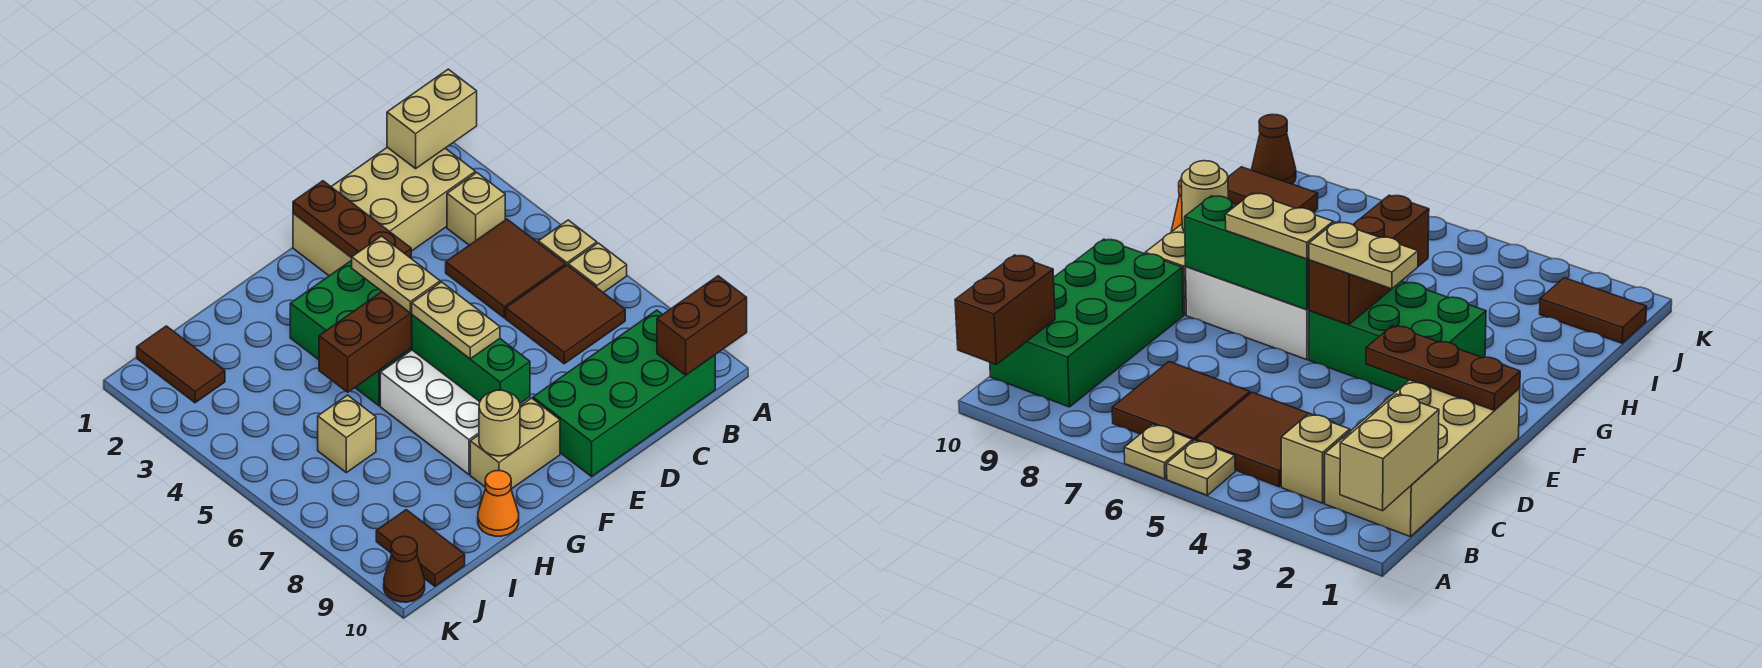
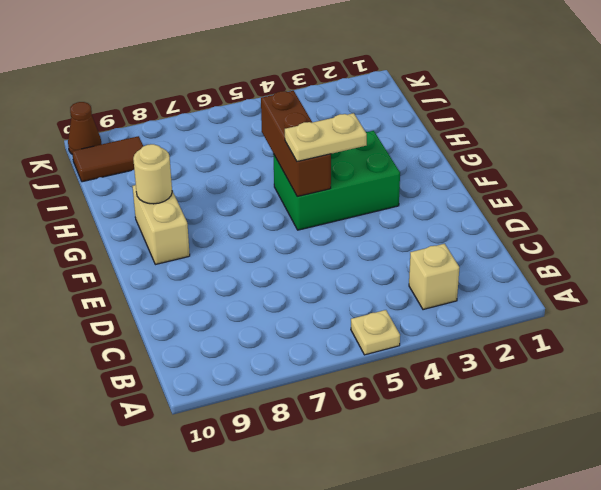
none -> tan plate A6 level 1
none -> tan brick B1:E2 level 1
none -> brown tile B4:C5 level 1

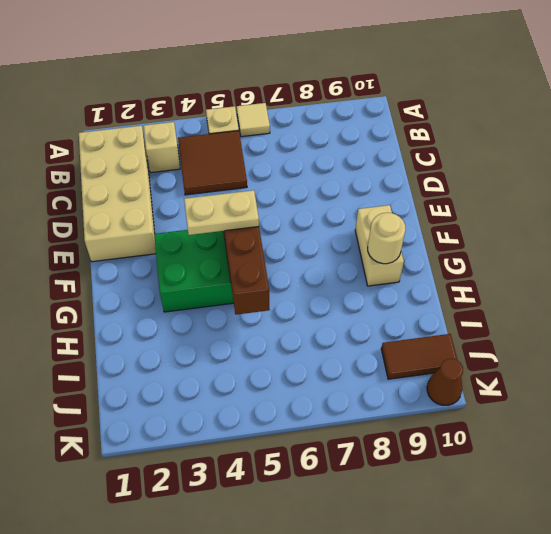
tan tile A6 level 1 -> tan plate A6 level 1
none -> brown tile B6:C7 level 1
none -> green brick B9:E10 level 1
none -> white brick F6:G8 level 1

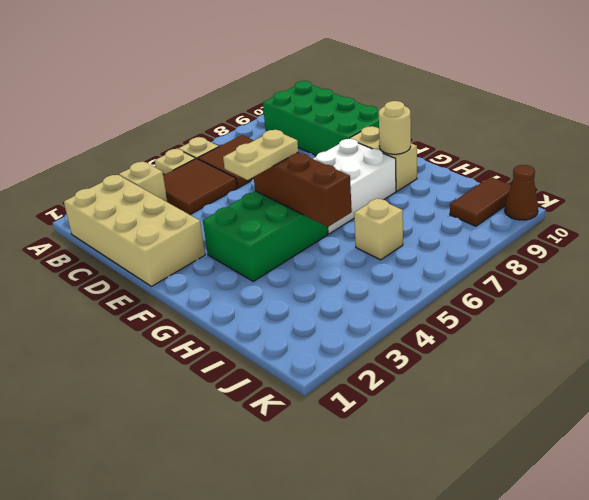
none -> orange cone H10 level 1
none -> brown tile J1:J2 level 1
none -> tan brick A1:B1 level 2

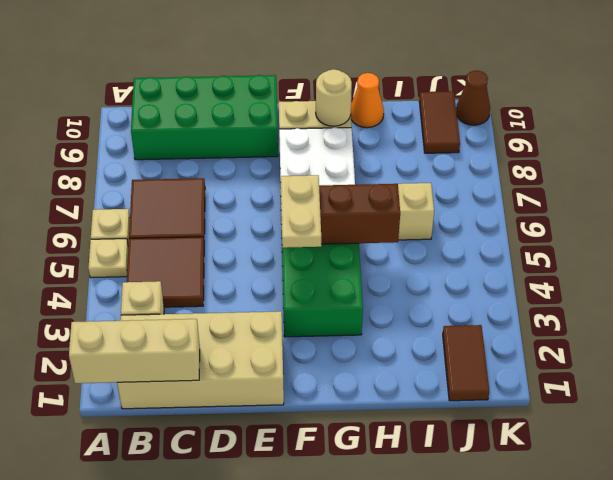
tan brick A1:C1 level 2 -> tan brick A1:B1 level 2
none -> brown brick A10:B10 level 2
none -> brown plate E1:E3 level 2
none -> green brick F6:F8 level 2

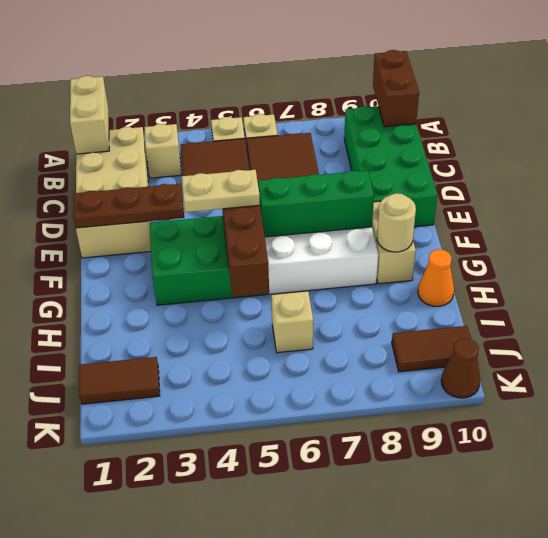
none -> tan plate F6:F7 level 3

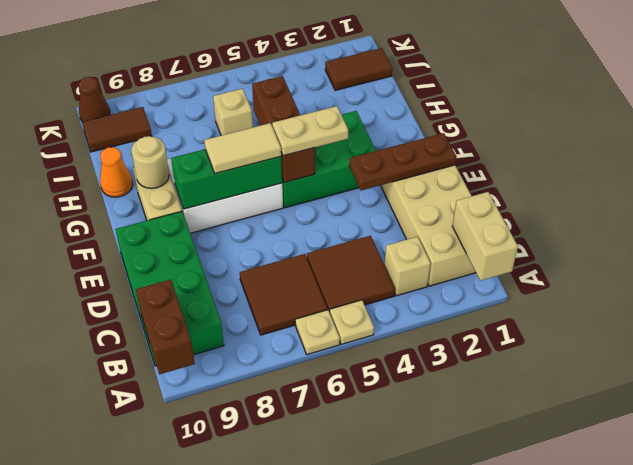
tan tile F6:F7 level 3 -> tan plate F6:F7 level 3

